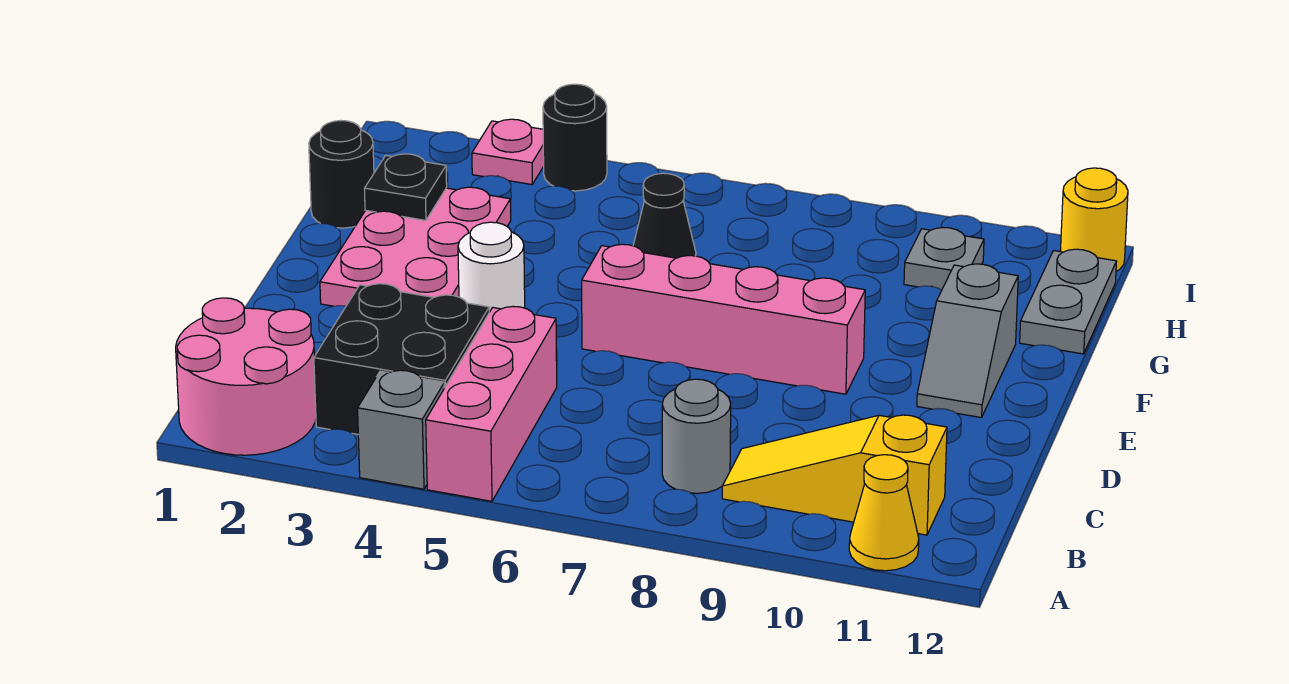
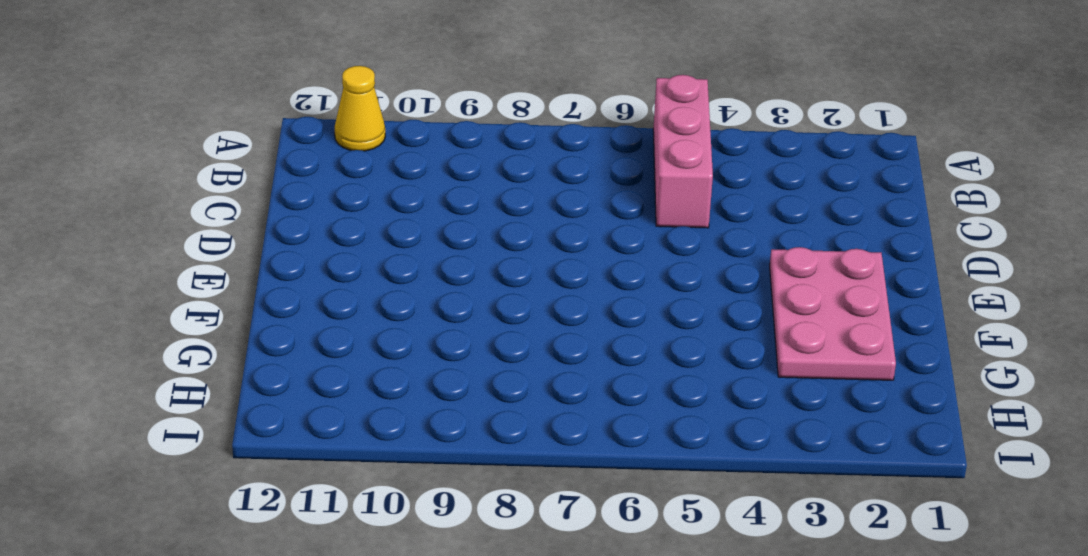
none -> pink round brick A1:B2 level 1
none -> grey brick A4 level 1
none -> black brick B3:C4 level 1

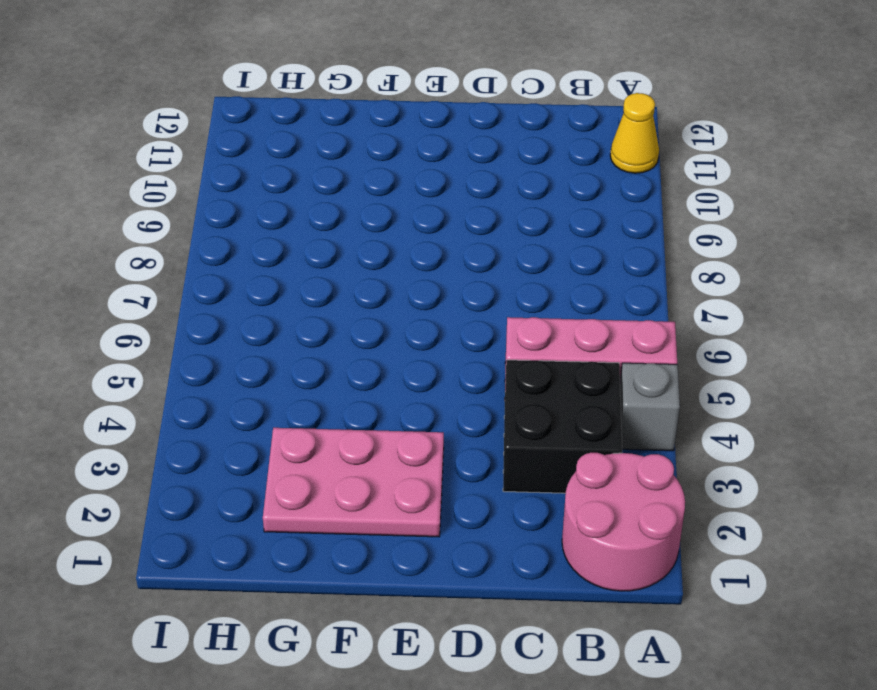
none -> grey round brick B8 level 1
none -> yellow slope B9:B11 level 1 top 11
none -> white round brick E4 level 1

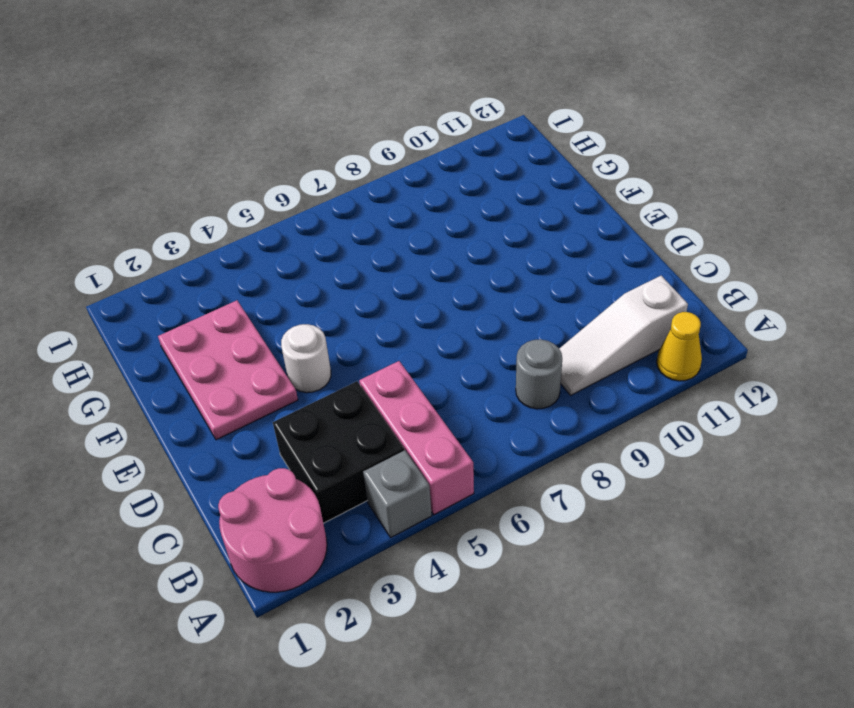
white slope B9:B11 level 1 top 11 -> yellow slope B9:B11 level 1 top 11
none -> pink brick E6:E9 level 1
none -> grey slope E11:F11 level 1 top F
none -> black round brick G1 level 1

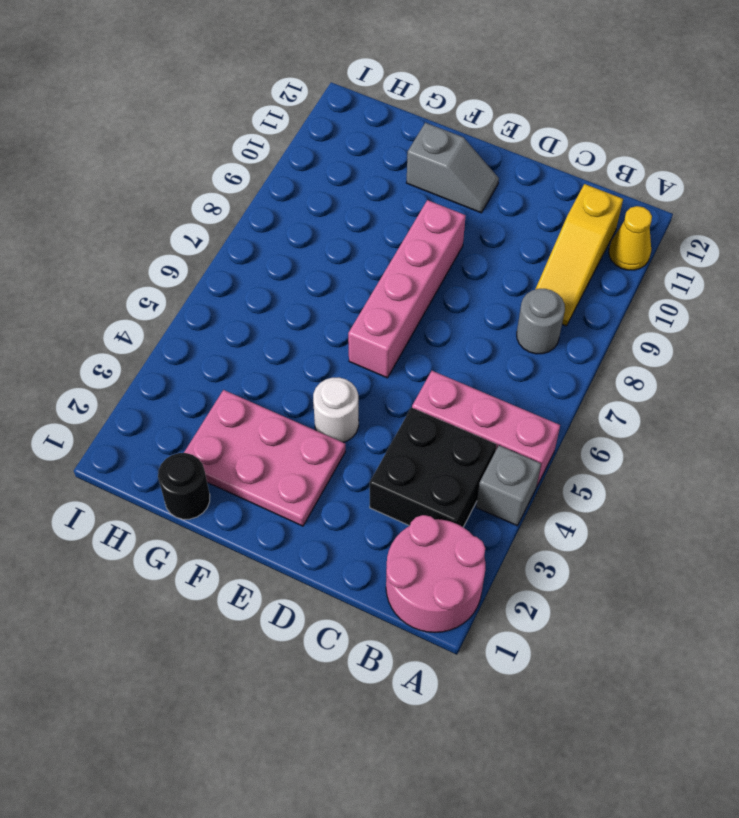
none -> black cone G6 level 1
none -> grey plate G12:H12 level 1
none -> grey plate H10 level 1

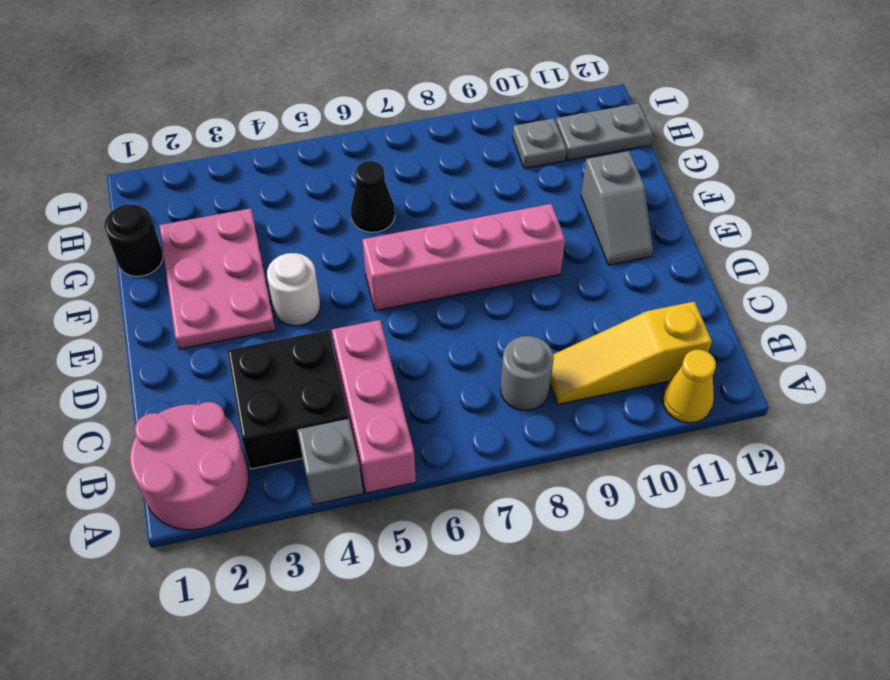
grey plate H11:H12 level 1 -> grey plate G12:H12 level 1
none -> pink plate I3 level 1
none -> black round brick I4 level 1
none -> yellow round brick I12 level 1

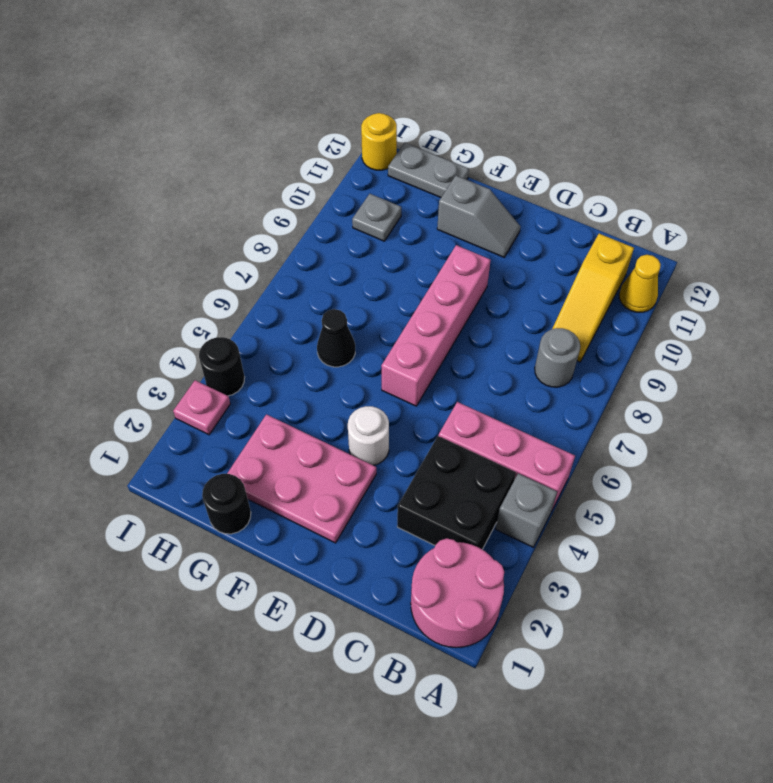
none -> black plate G2 level 2

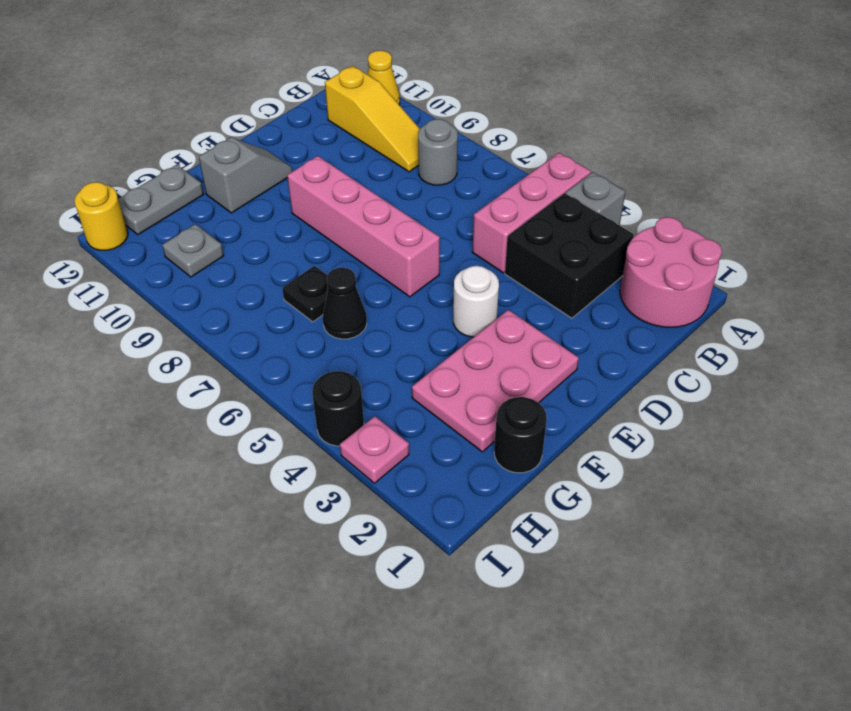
black plate G7 level 1 -> black plate G2 level 2

